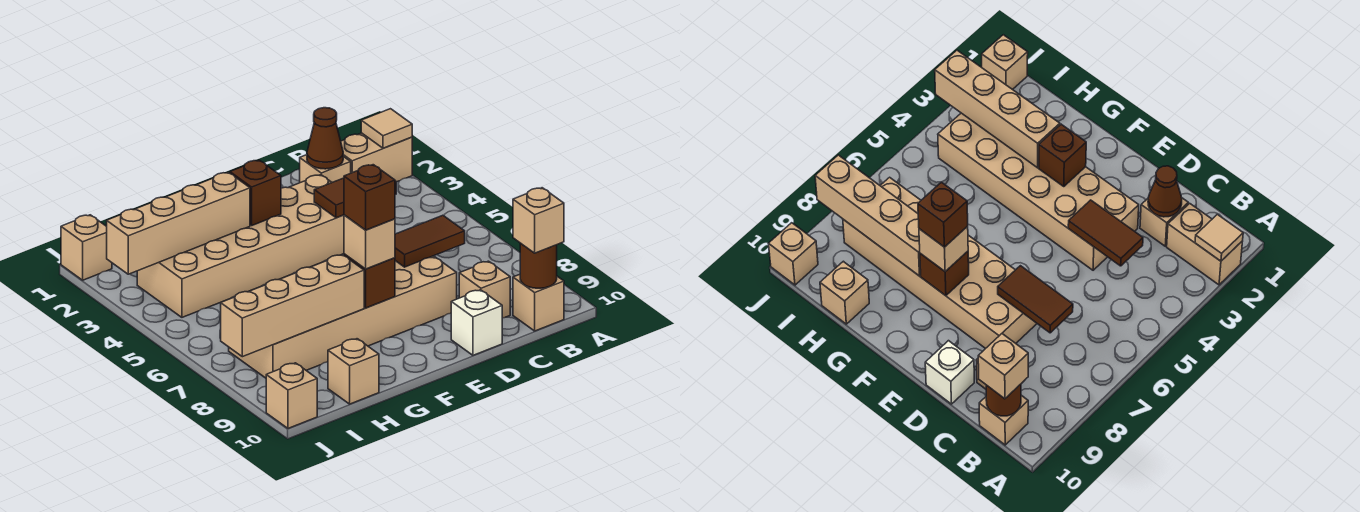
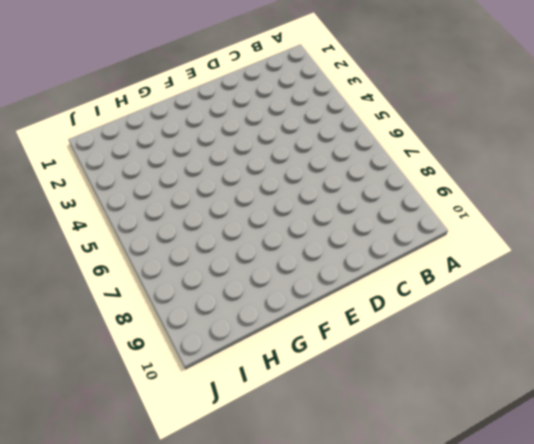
none -> tan brick A2:B2 level 1
none -> tan brick B10 level 1
none -> tan brick C2 level 1

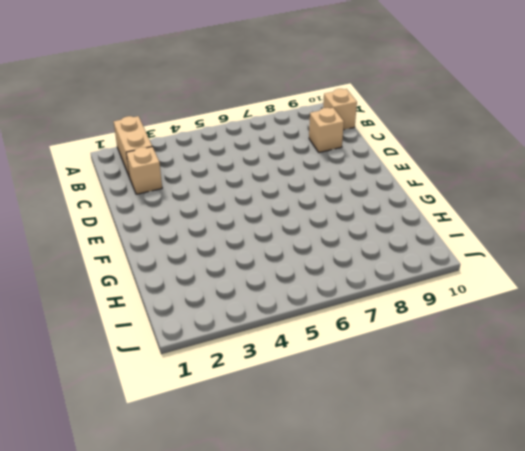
none -> tan brick D3:I4 level 1
none -> tan brick D7:I8 level 1
none -> white brick D10 level 1

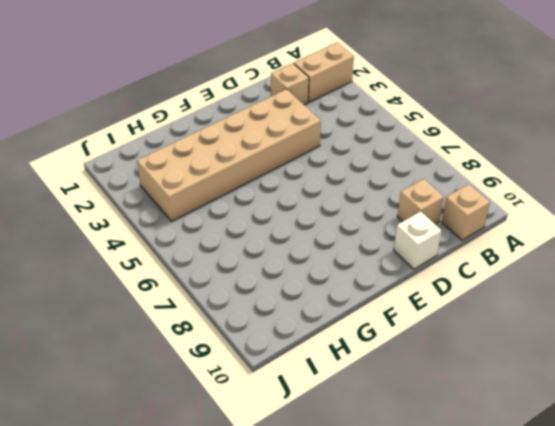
none -> tan brick D7:I8 level 1
none -> tan brick H10 level 1
none -> tan brick J1 level 1

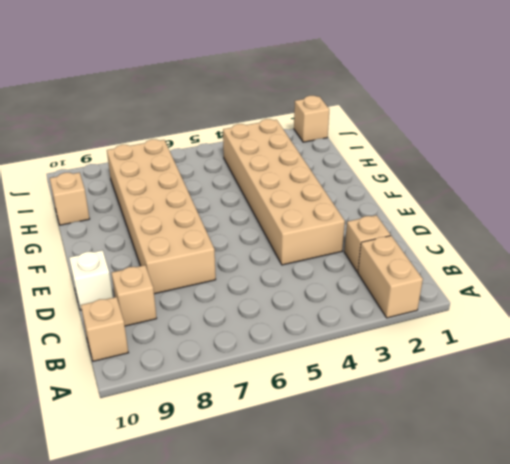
none -> tan brick J10 level 1
none -> tan tile A2 level 2
none -> brown round brick B10 level 2

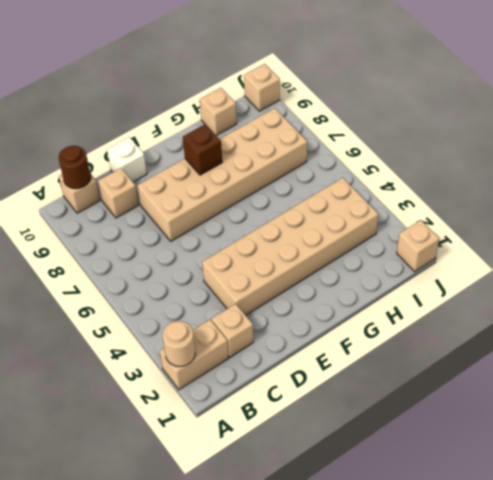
tan round brick A2 level 2 -> tan tile A2 level 2
none -> brown cone C2 level 2
none -> brown tile C4:D4 level 2
none -> brown tile C7:D7 level 2

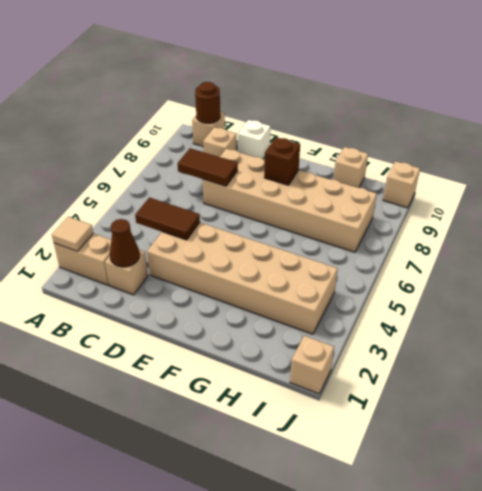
none -> brown brick F3 level 2
none -> tan brick G3:J3 level 2
none -> tan brick G8:J8 level 2

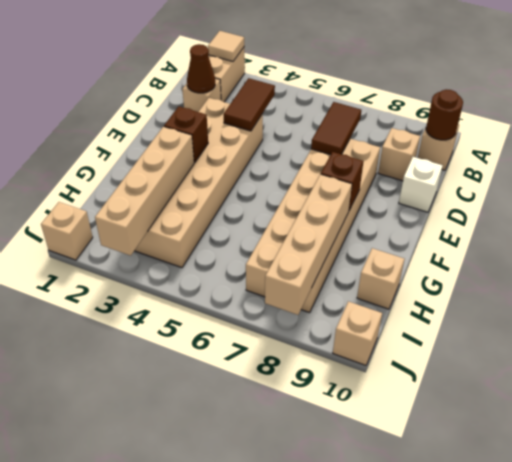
none -> tan brick B10 level 3
none -> tan brick F8 level 3
none -> brown brick F8 level 4

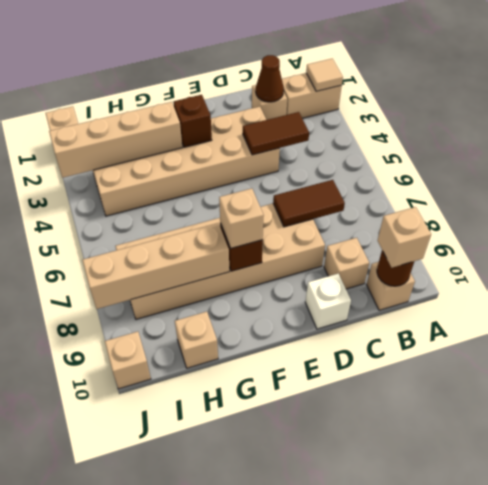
none -> brown brick F8 level 4

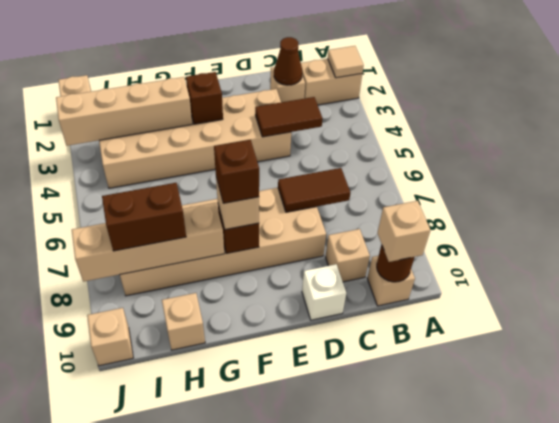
brown brick H8:I8 level 3 -> none

